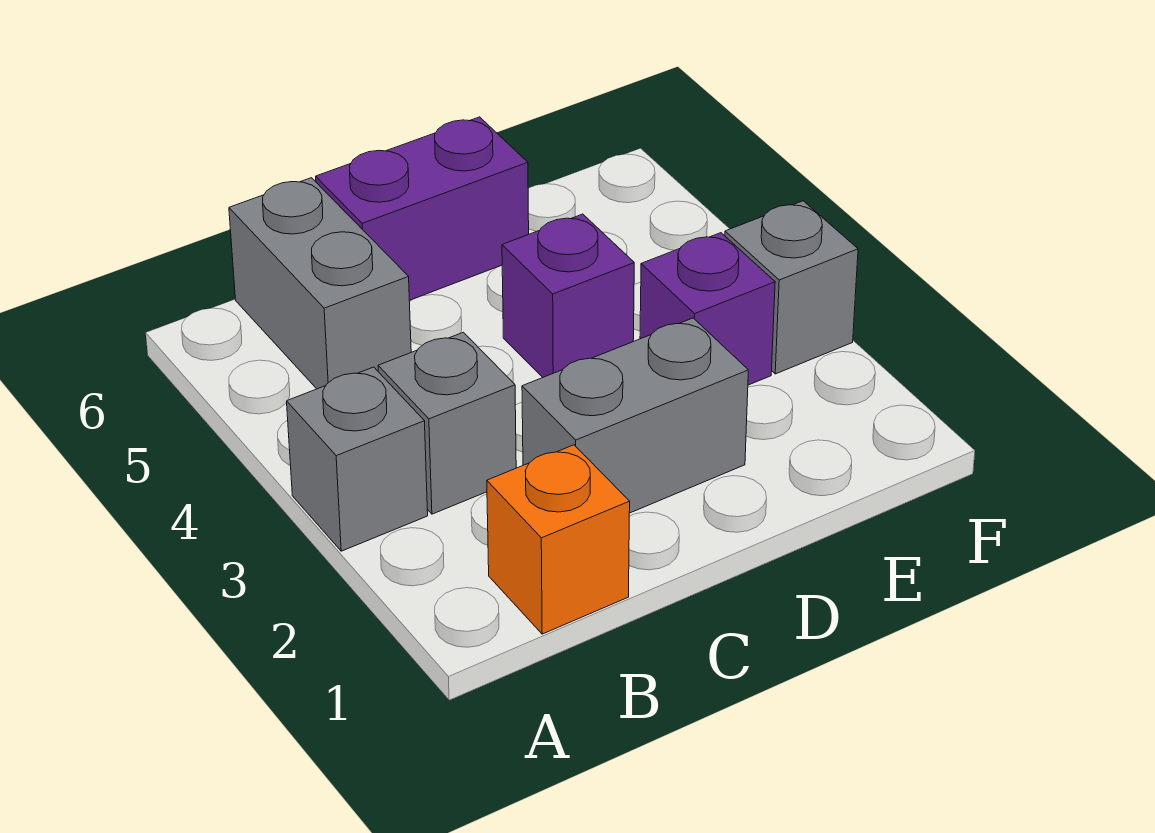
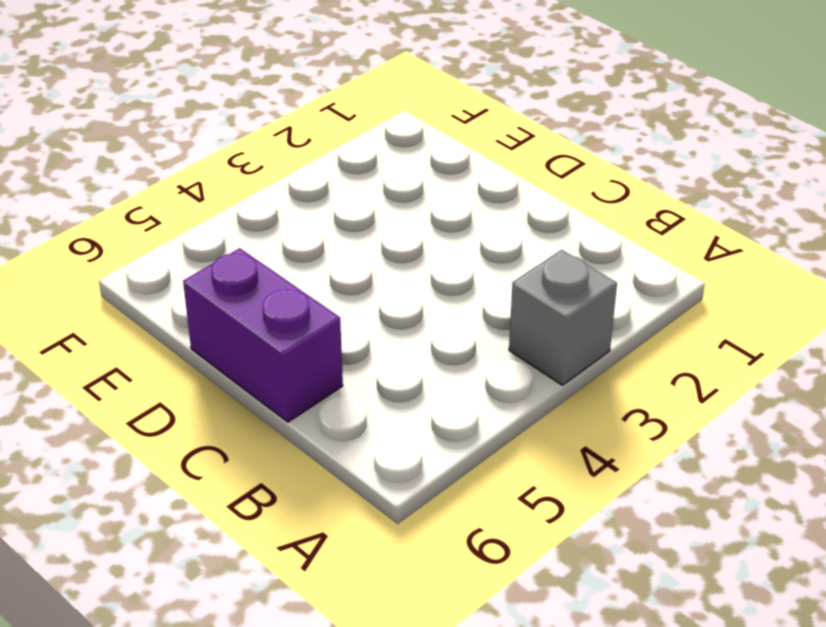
none -> orange brick B1 level 1
none -> grey brick B3 level 1

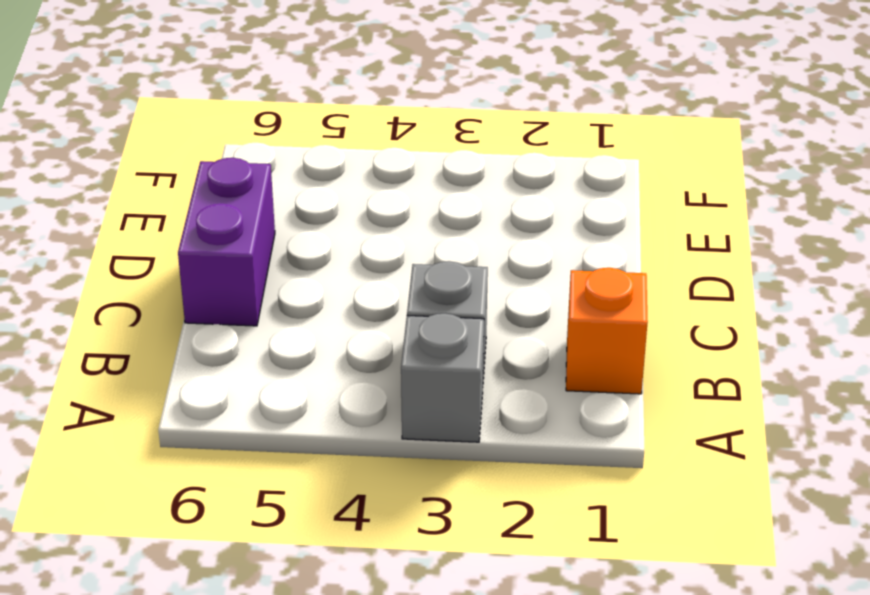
none -> grey brick B5:B6 level 1
none -> grey brick C2:D2 level 1

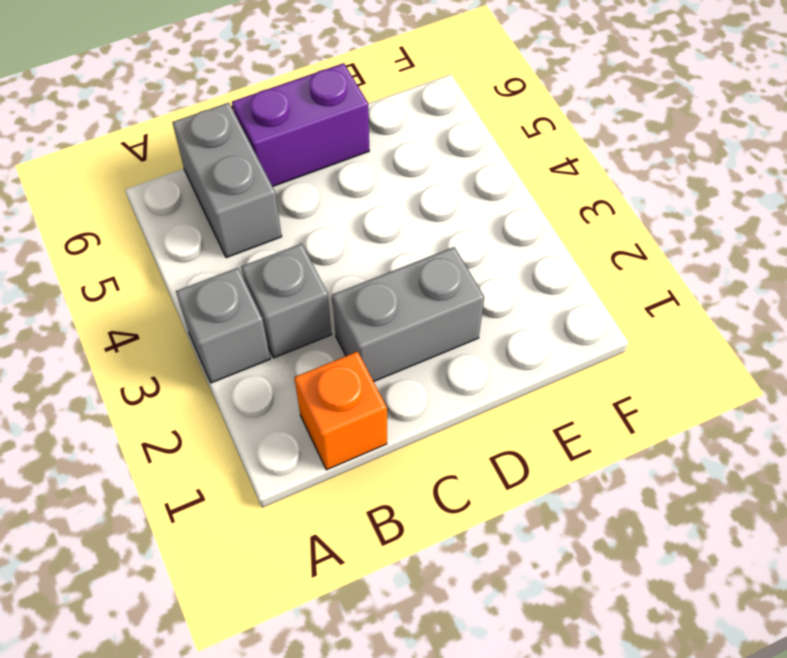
none -> purple brick D4 level 1
none -> purple brick E3 level 1

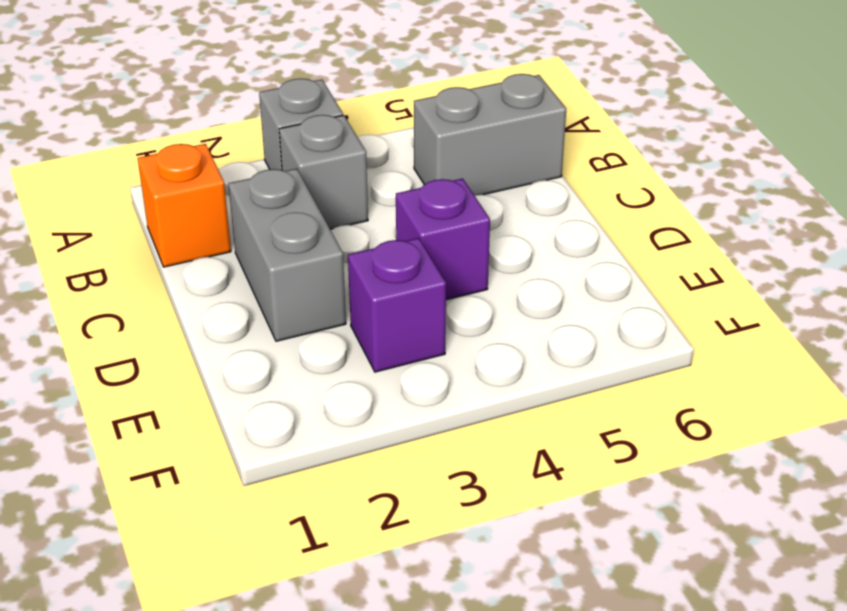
none -> purple brick C6:D6 level 1
none -> grey brick F3 level 1

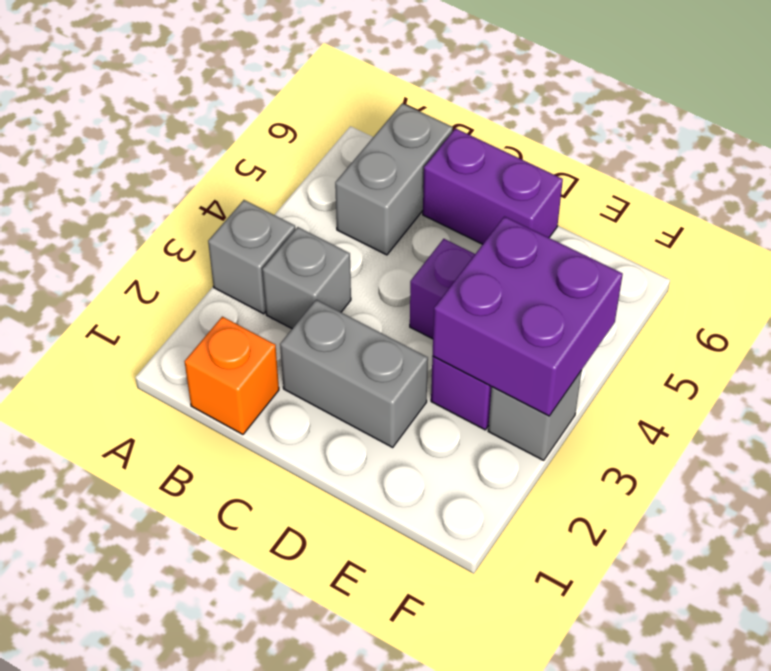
purple brick E3:F4 level 2 -> none

